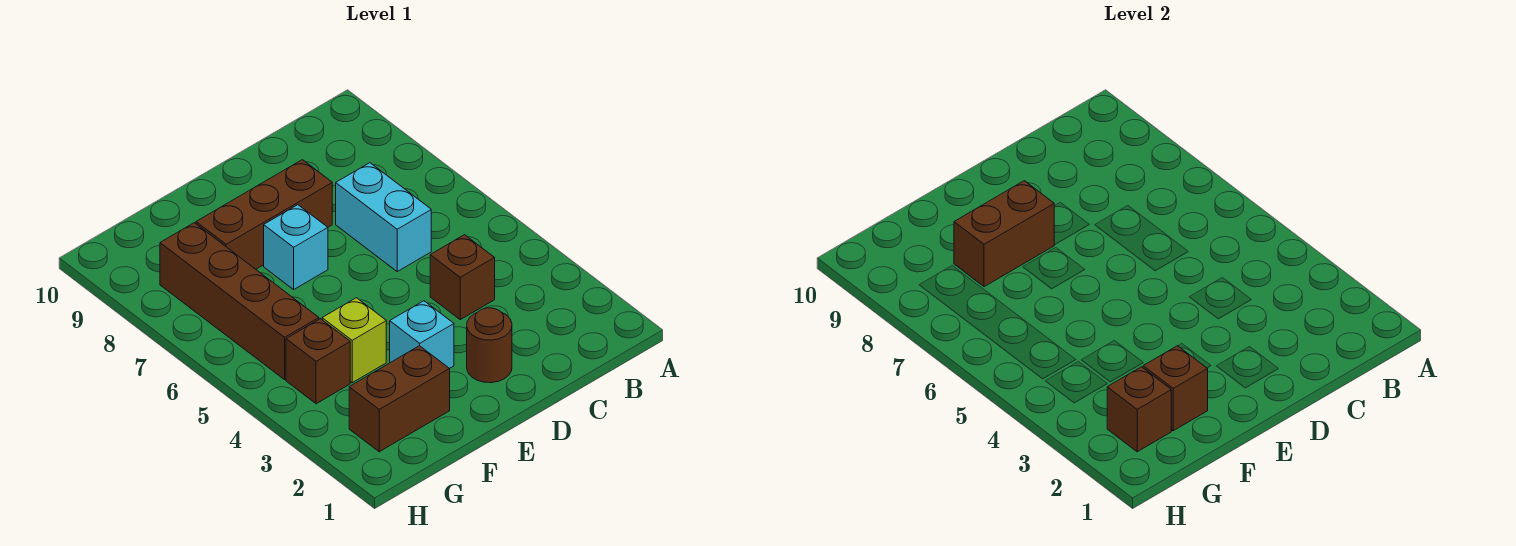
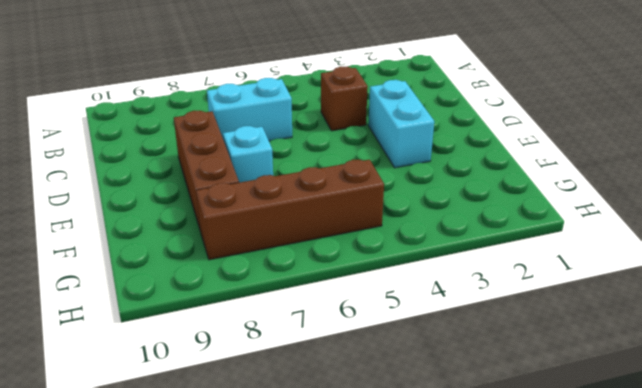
cyan brick D3:E3 level 1 -> cyan brick E3 level 1
none -> brown round brick D2 level 1
none -> brown brick F2:G2 level 1
none -> lime brick F4 level 1

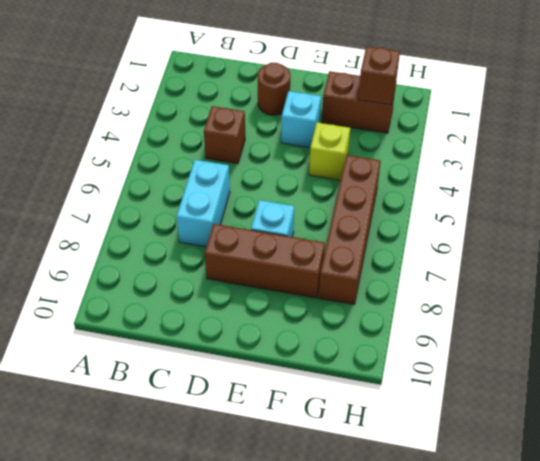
none -> brown brick G4 level 1
none -> brown brick E8:F8 level 2
none -> brown brick F2 level 2

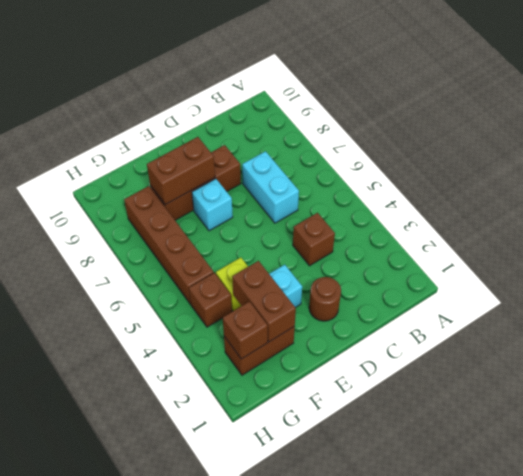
brown brick F2:F3 level 2 -> brown brick F2 level 2

